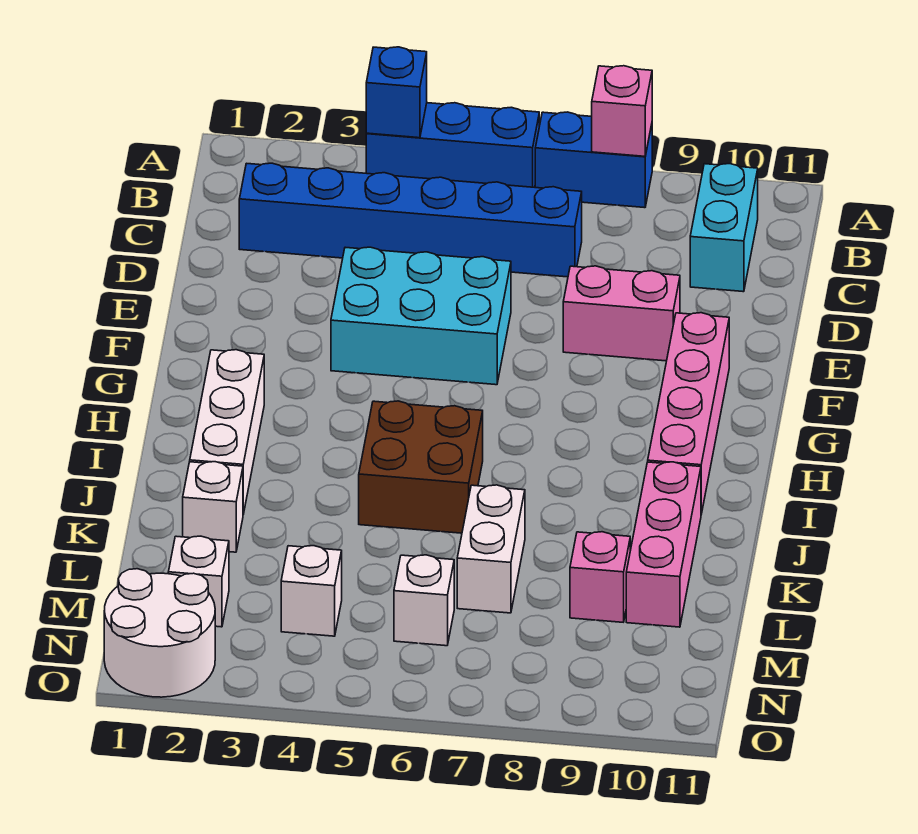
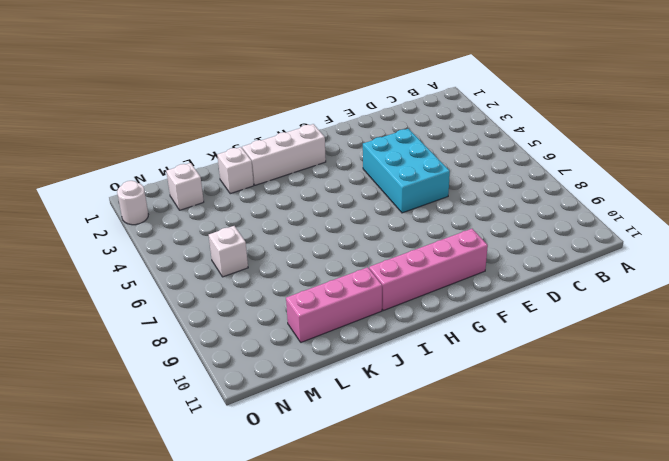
white round brick O2 level 1 -> white round brick N1:O2 level 1
none -> blue brick A4:A6 level 1
none -> blue brick A7:A8 level 1
none -> cyan brick B10:C10 level 1

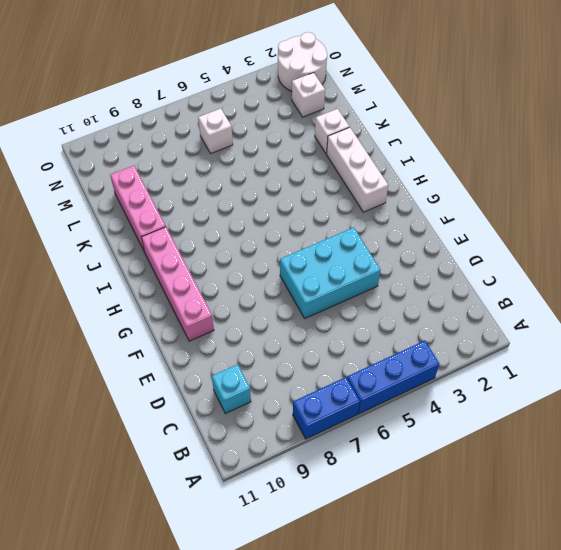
cyan brick C10 level 1 -> cyan brick B10:C10 level 1
none -> blue brick C2:C7 level 1
none -> pink brick E8:E9 level 1
none -> brown brick I5:J6 level 1

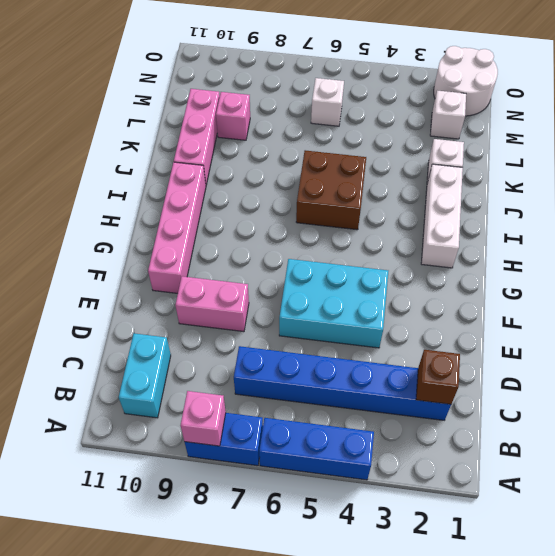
brown brick C2 level 2 -> none
none -> white brick K7:L7 level 1
none -> white brick M4 level 1
none -> blue brick A4 level 2

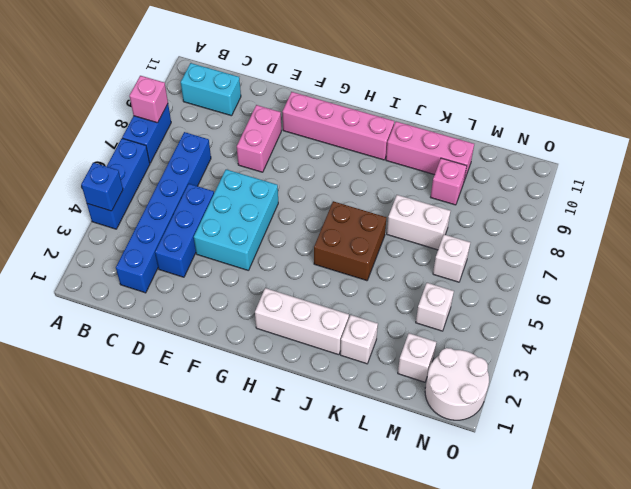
blue brick D3:D5 level 1 -> none

